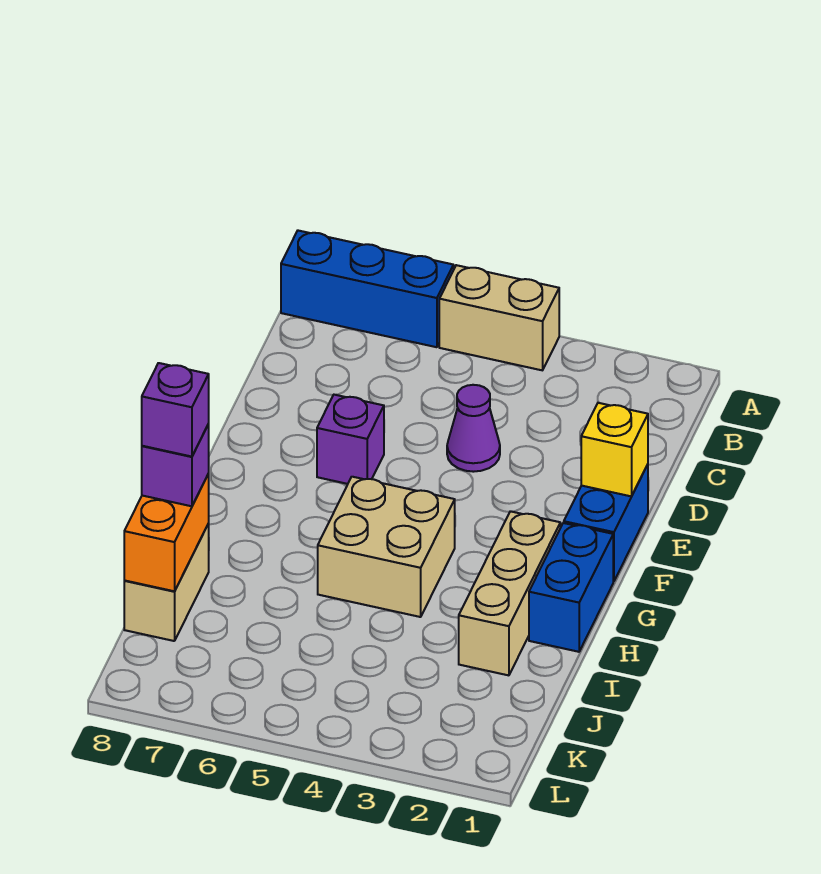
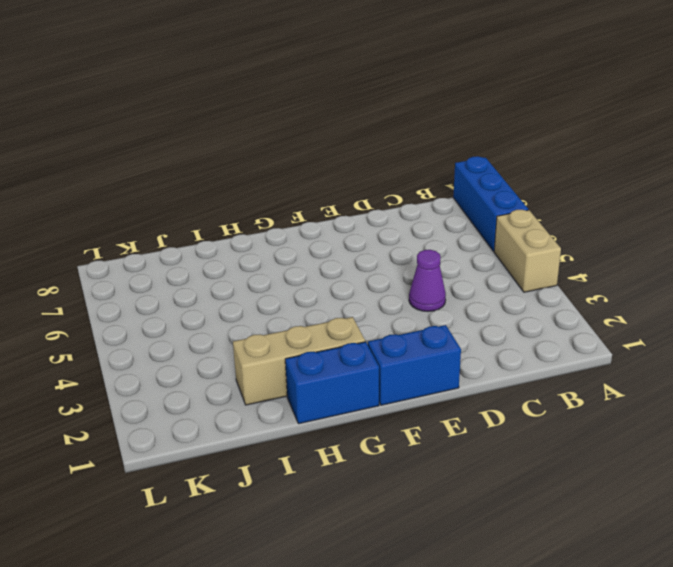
none -> purple brick E6 level 1
none -> tan brick G4:H5 level 1
none -> tan brick I8:J8 level 1

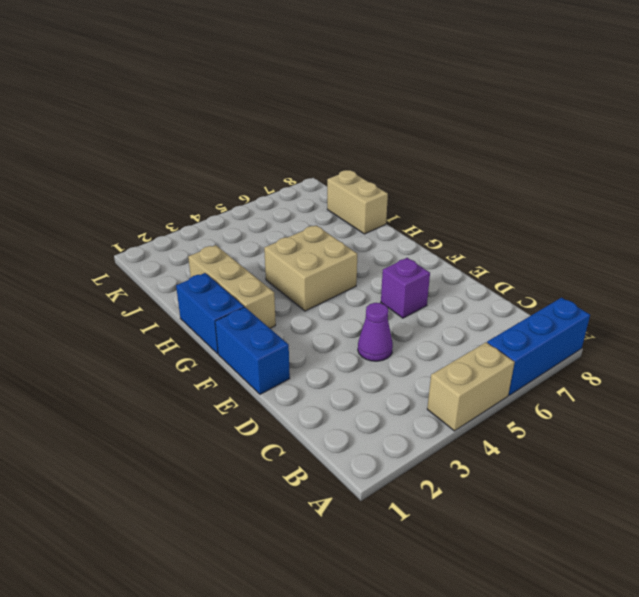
none -> yellow brick E1 level 2
none -> orange brick I8:J8 level 2
none -> purple brick I8 level 3

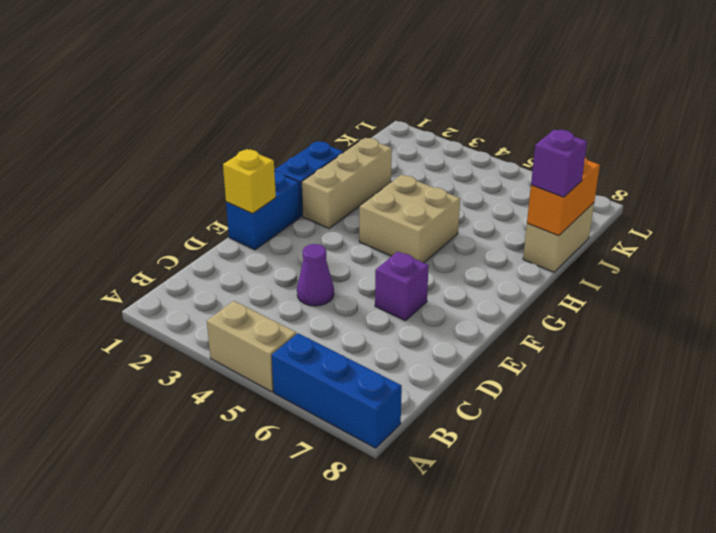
none -> purple brick I8 level 4

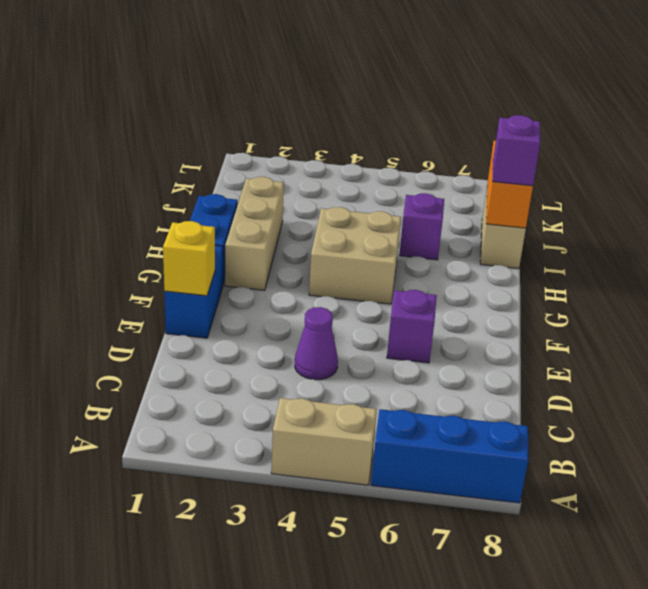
purple brick I6 level 1 -> purple brick I8 level 4

